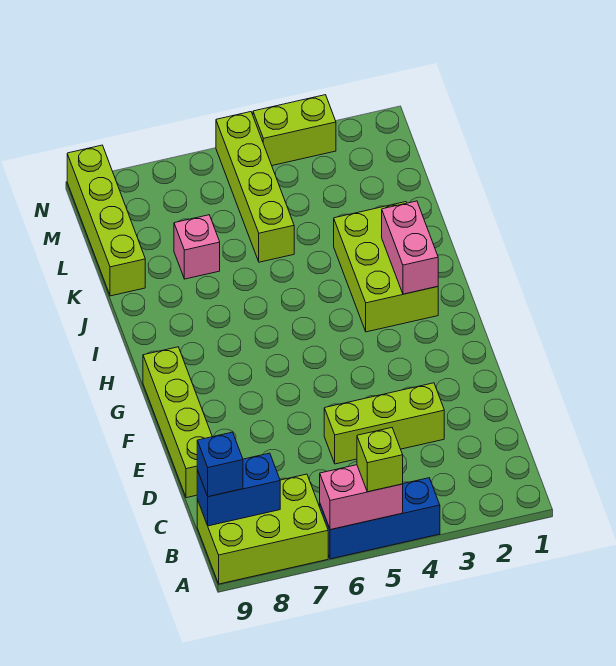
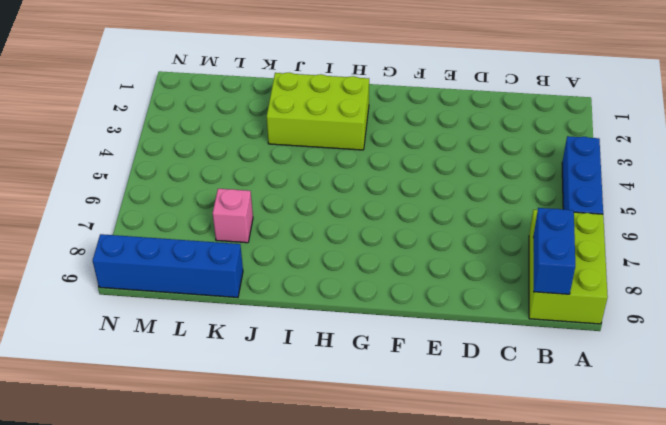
blue brick K9:N9 level 1 -> lime brick K9:N9 level 1
none -> lime brick D3:D5 level 1
none -> lime brick D9:G9 level 1
none -> lime brick K5:N5 level 1

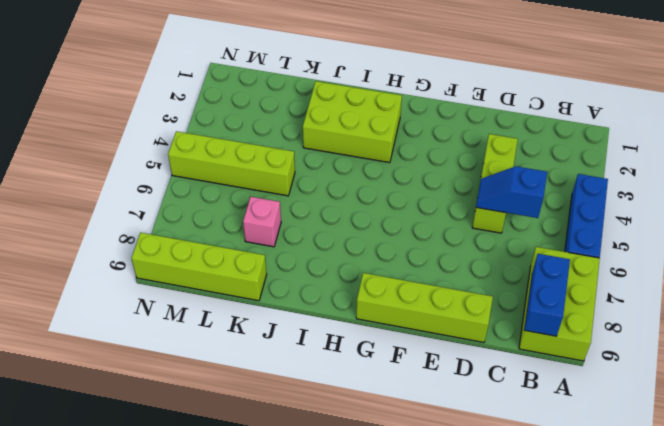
blue slope C5:D5 level 2 top C -> none
none -> lime brick N3:N4 level 1
none -> pink brick A5:A6 level 2
none -> pink brick H2:I2 level 2

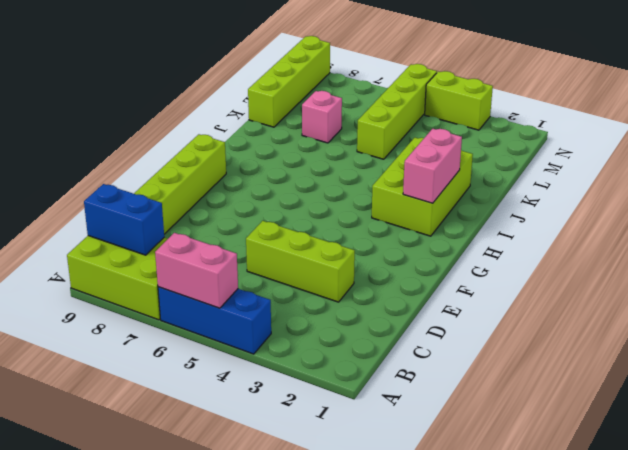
none -> lime brick A5 level 3
none -> blue brick B9 level 3

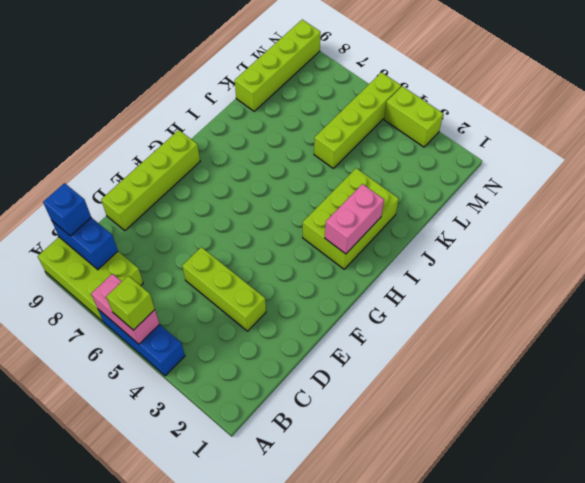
none -> pink brick K7 level 1

